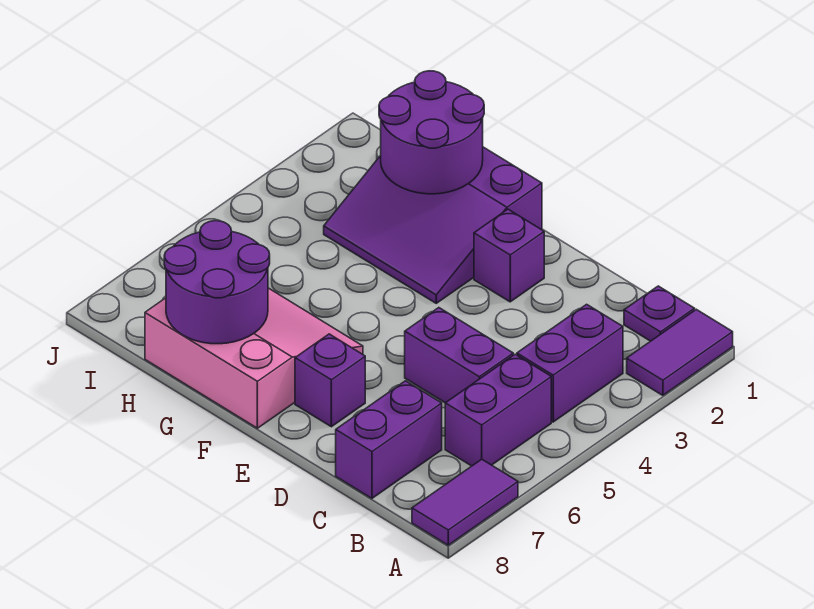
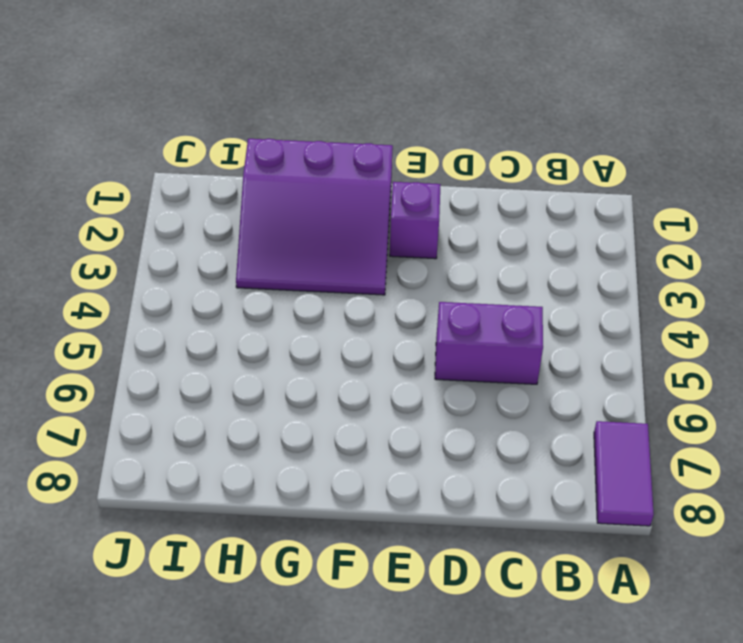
none -> purple tile A1:A2 level 1
none -> purple plate B1 level 1
none -> purple brick B3:B4 level 1

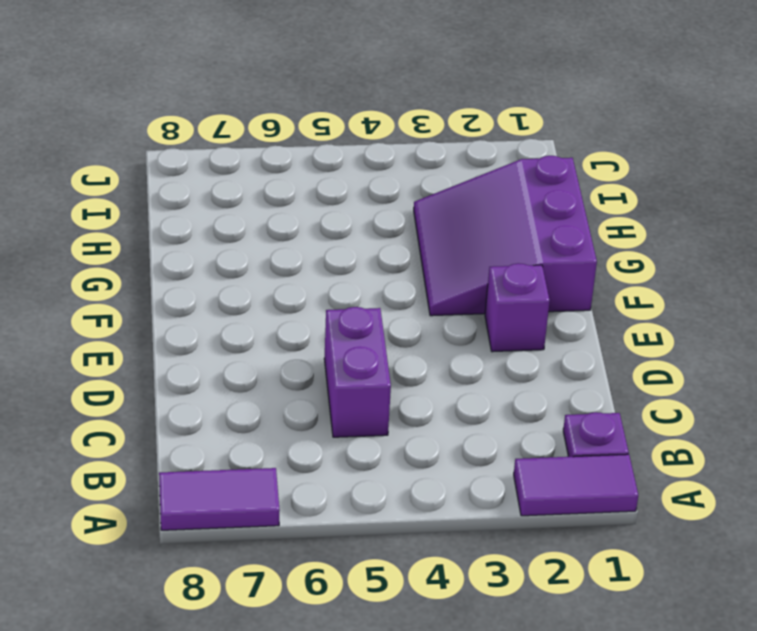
none -> purple brick B3:B4 level 1
none -> purple brick B5:B6 level 1
none -> purple brick C7:C8 level 1

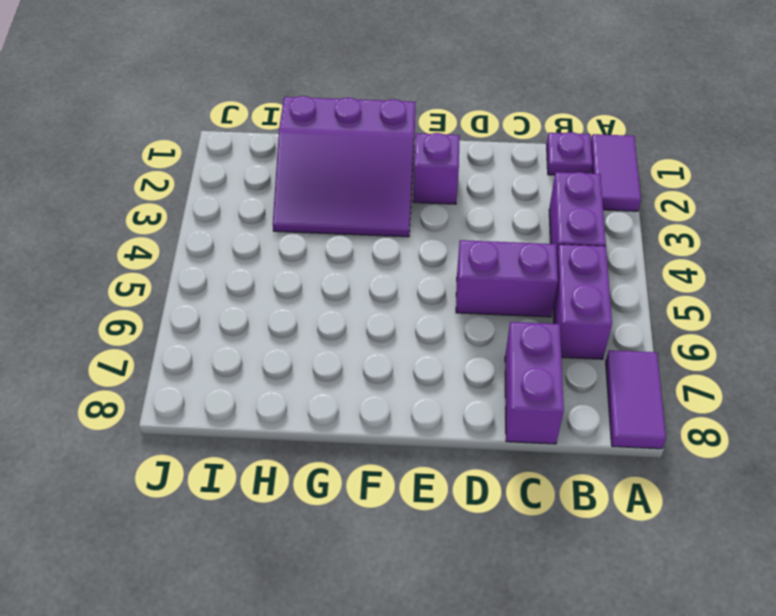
none -> purple brick E7 level 1
none -> pink slope F6:H8 level 1 top 8
none -> purple round brick G1:H2 level 2

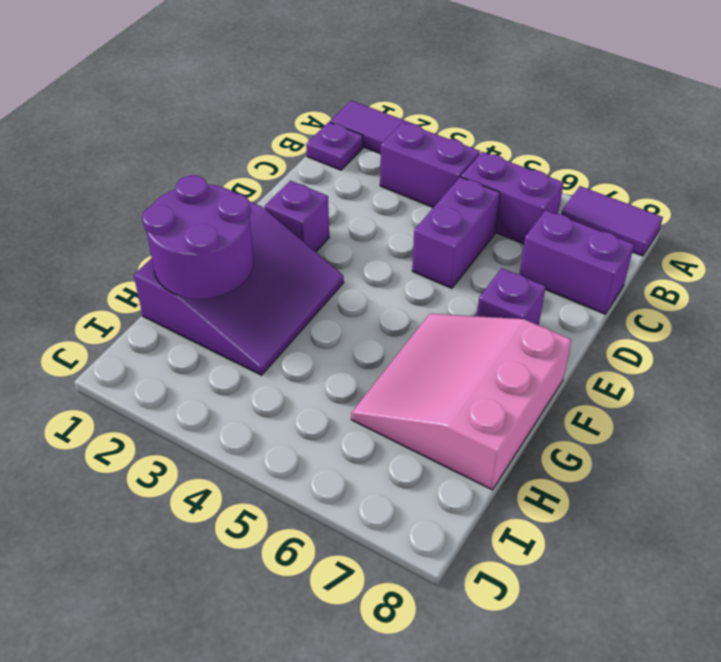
none -> purple round brick G7:H8 level 2

